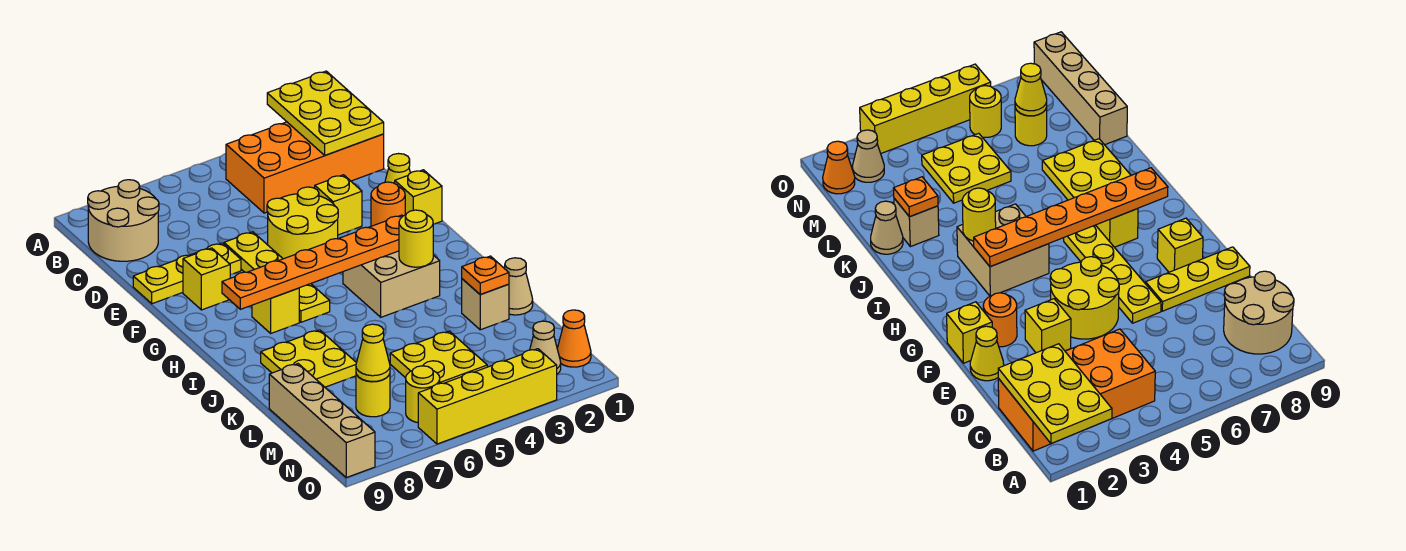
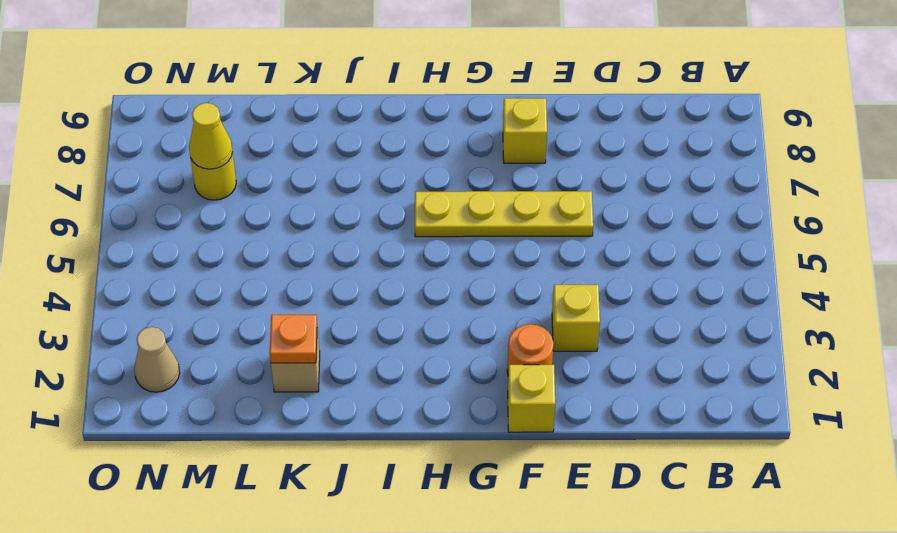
none -> orange brick B1:C4 level 1
none -> tan round brick B8:C9 level 1
none -> yellow cone E1 level 1

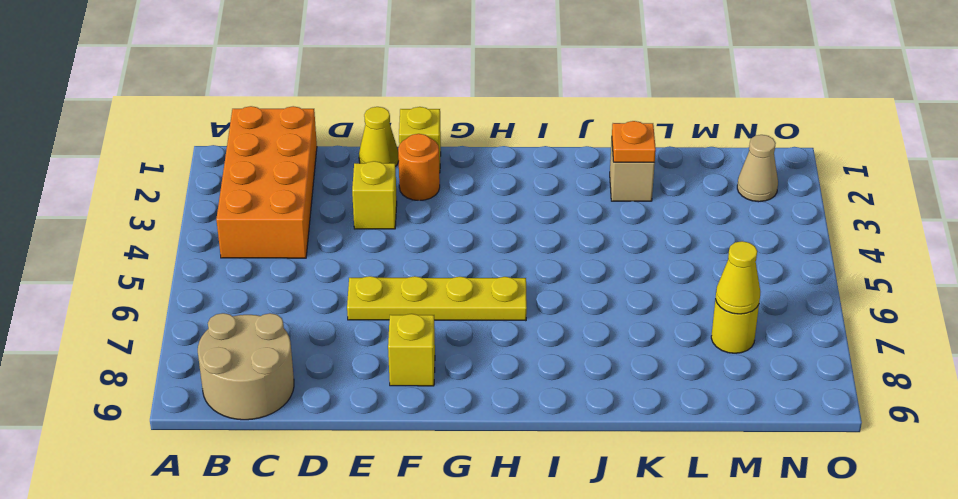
none -> yellow round brick E4:F5 level 1
none -> yellow plate E7:E9 level 1
none -> tan brick H3:I4 level 1

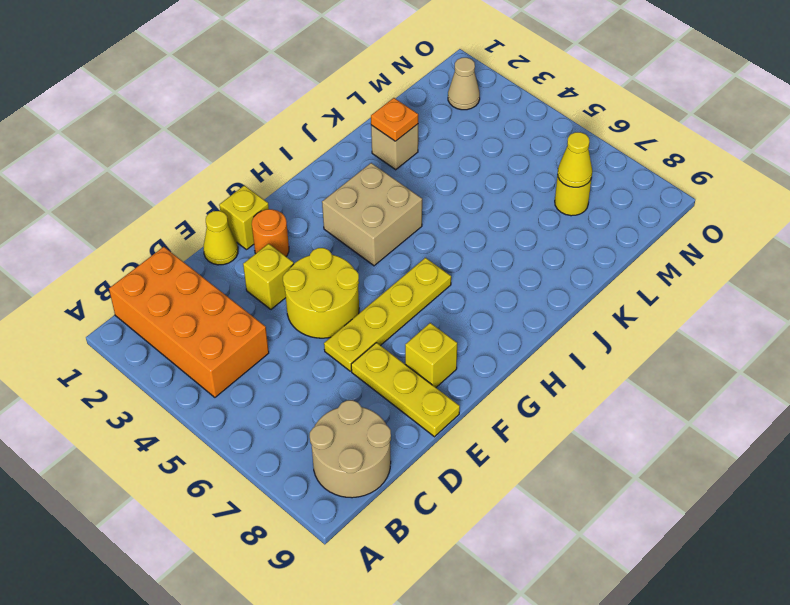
none -> yellow brick H7 level 1
none -> yellow plate J7:K8 level 1
none -> tan cone K1 level 1

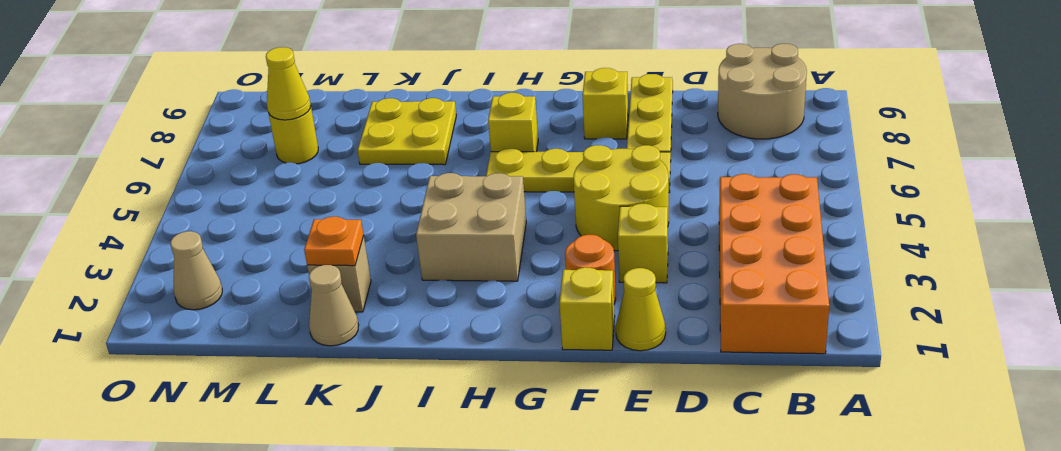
none -> yellow plate L4:M5 level 1
none -> tan brick L9:O9 level 1
none -> orange cone N1 level 1

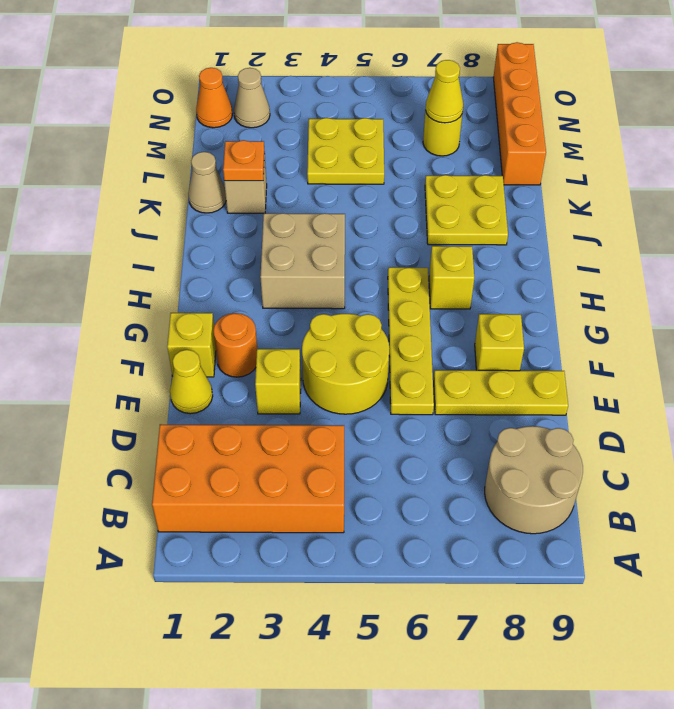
orange brick L9:O9 level 1 -> tan brick L9:O9 level 1
none -> yellow round brick N6 level 1
none -> yellow brick O3:O6 level 1
none -> yellow plate A1:C2 level 2

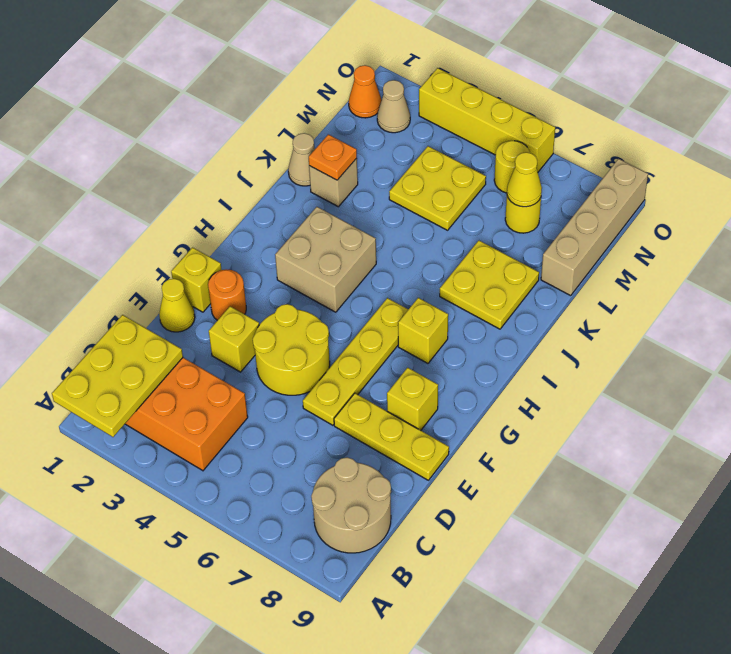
none -> orange plate H3:H8 level 2
none -> yellow round brick I3 level 2

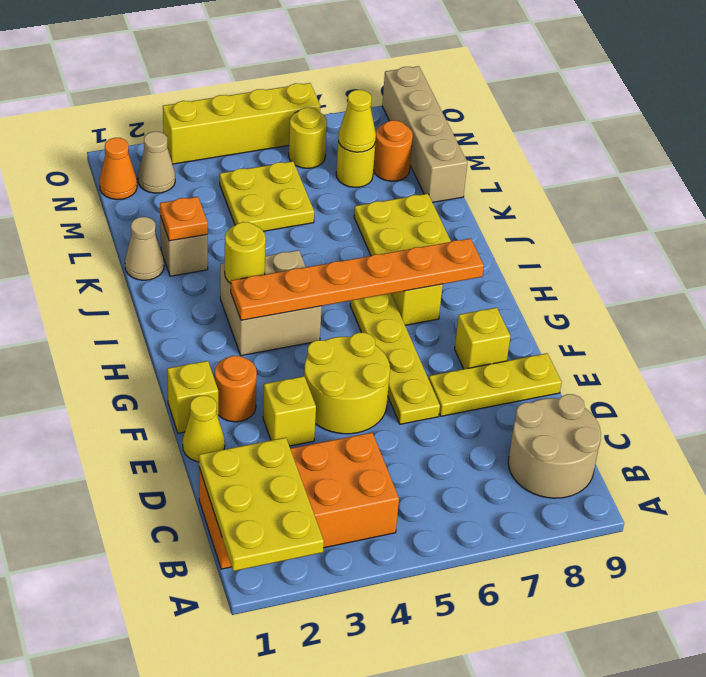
orange round brick M8 level 1 -> none

